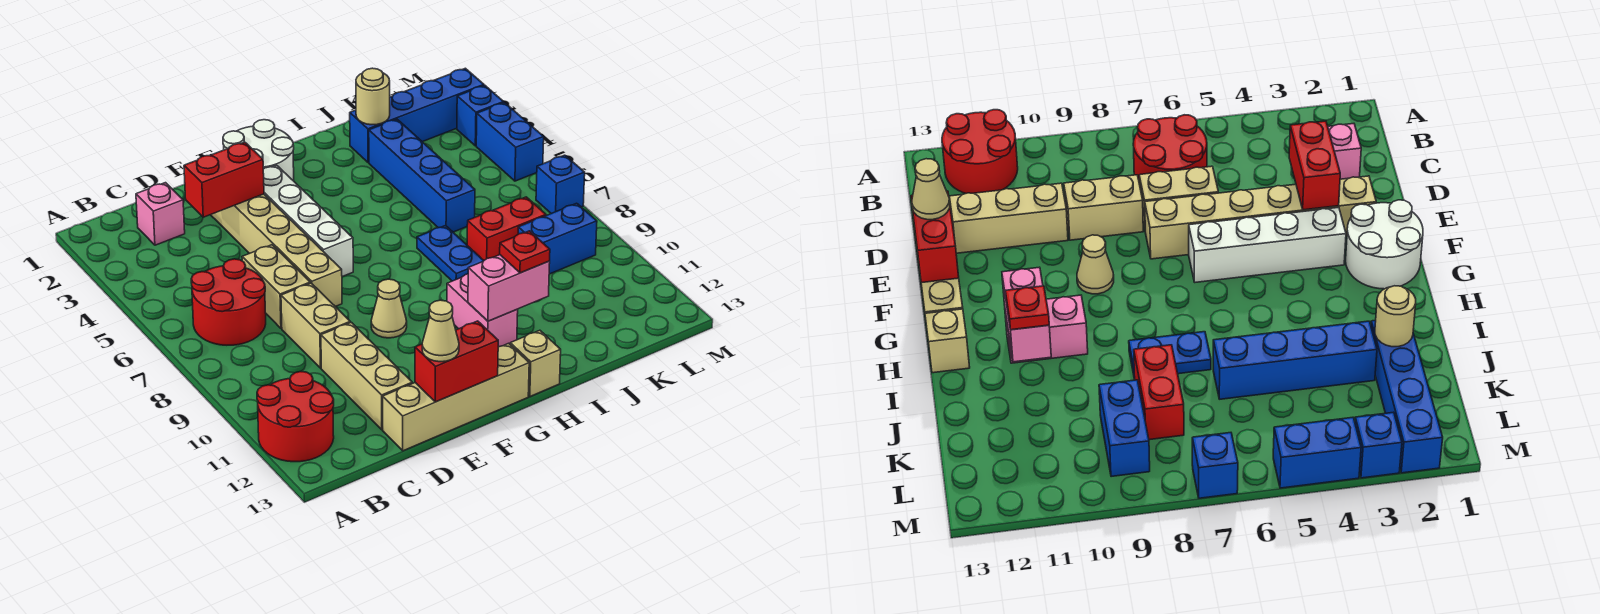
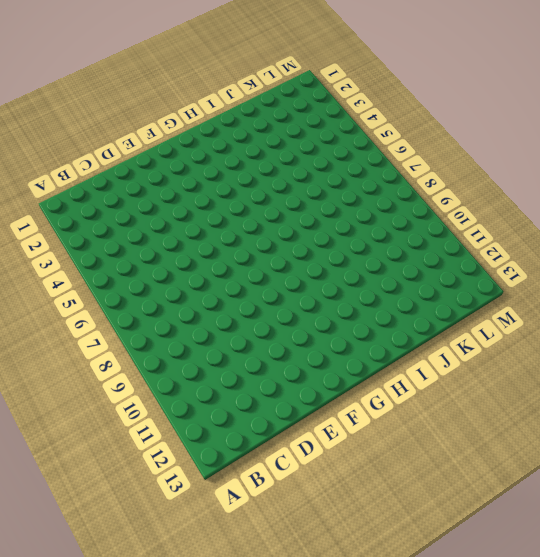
none -> red round brick A11:B12 level 1
none -> red round brick B6:C7 level 1
none -> pink brick C2 level 1

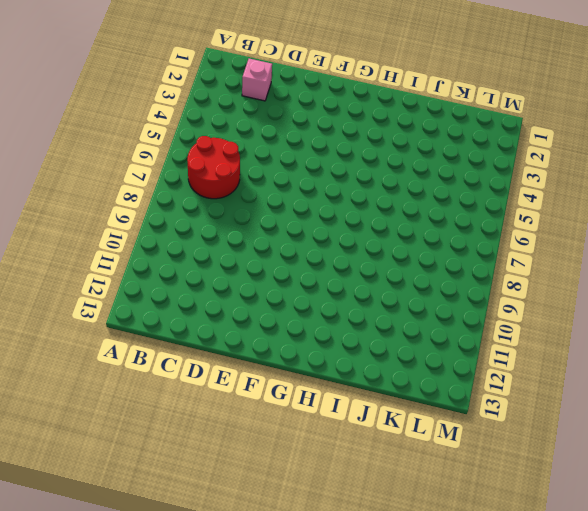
none -> red round brick A11:B12 level 1
none -> tan brick D6:D7 level 1
none -> tan brick D8:D9 level 1

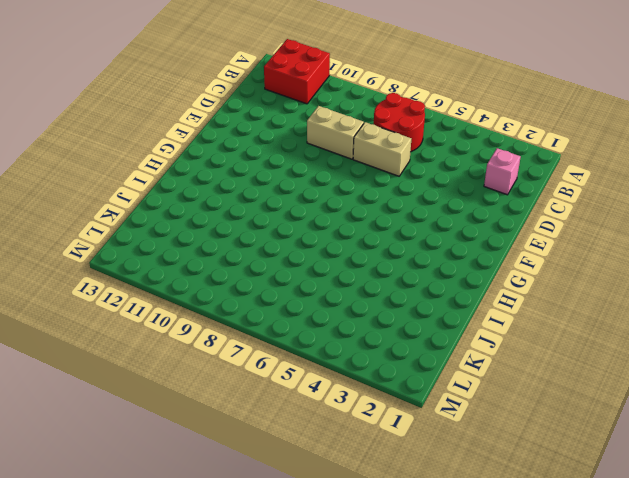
red brick A11:B12 level 1 -> red round brick A11:B12 level 1
none -> tan brick D10:D12 level 1
none -> tan brick D13:G13 level 1
none -> tan brick E2:E7 level 1

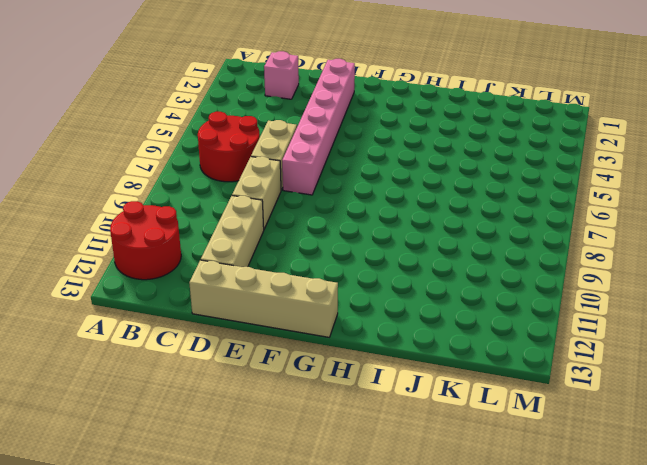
pink brick E2:E7 level 1 -> tan brick E2:E7 level 1
none -> white round brick F1:G2 level 1
none -> white brick F3:F6 level 1
none -> tan cone F9 level 1

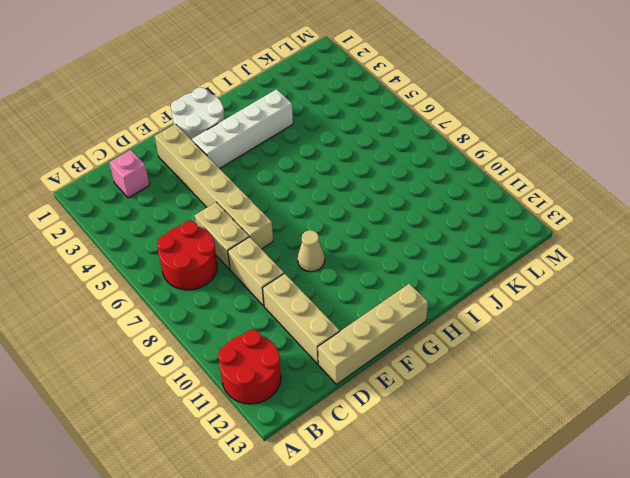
white brick F3:I3 level 1 -> white brick F3:F6 level 1
none -> pink brick H10:H11 level 1
none -> tan brick H13 level 1
none -> blue plate I7:I8 level 1

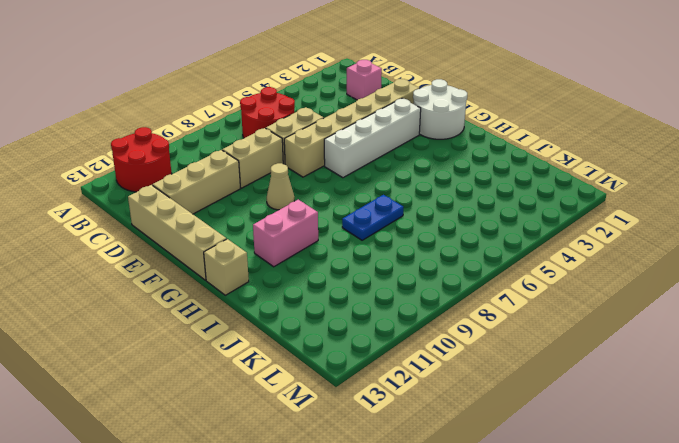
none -> blue brick J2:M2 level 1
none -> blue brick J3:J6 level 1
none -> red brick J8:K8 level 1

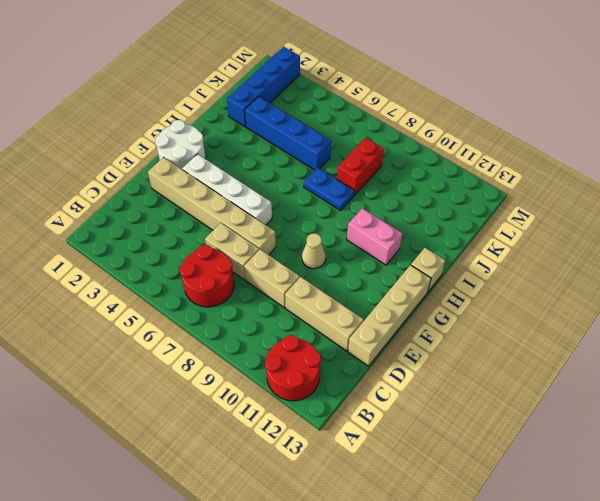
none -> pink brick C2 level 1
none -> blue brick K9:L9 level 1
none -> blue brick M3 level 1

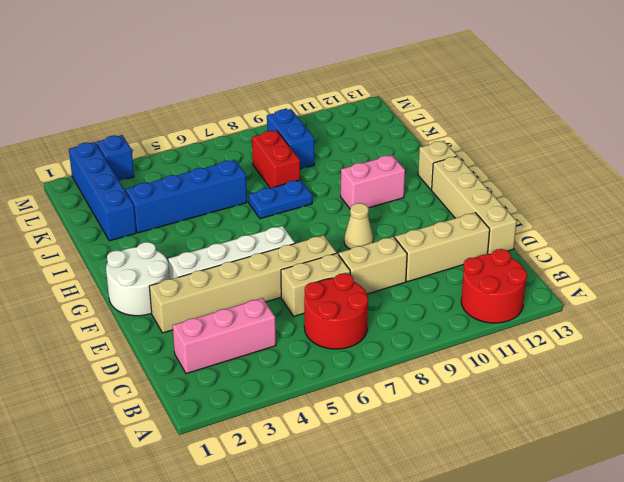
pink brick C2:C4 level 1 -> pink brick C2 level 1
none -> blue brick M4:M5 level 1
none -> blue brick M7 level 1
none -> red brick D3:E3 level 2

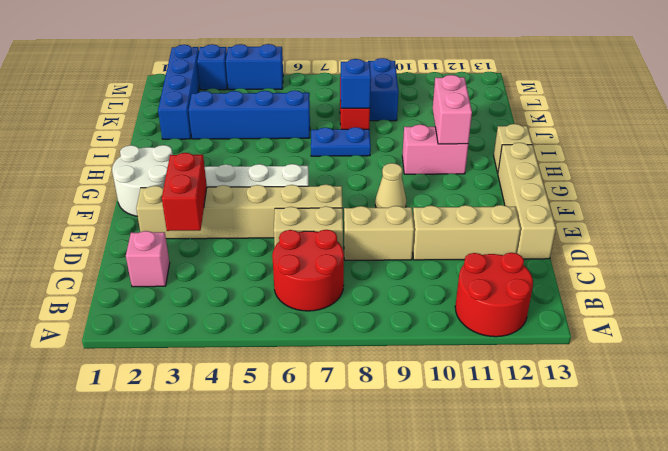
blue brick J8 level 2 -> blue brick M7 level 1
none -> red brick E13:F13 level 2
none -> tan round brick J2 level 2
none -> tan cone E13 level 3

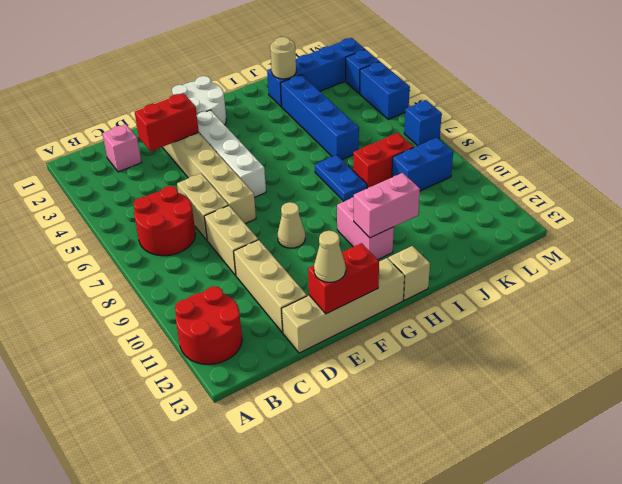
none -> red plate I11 level 3

